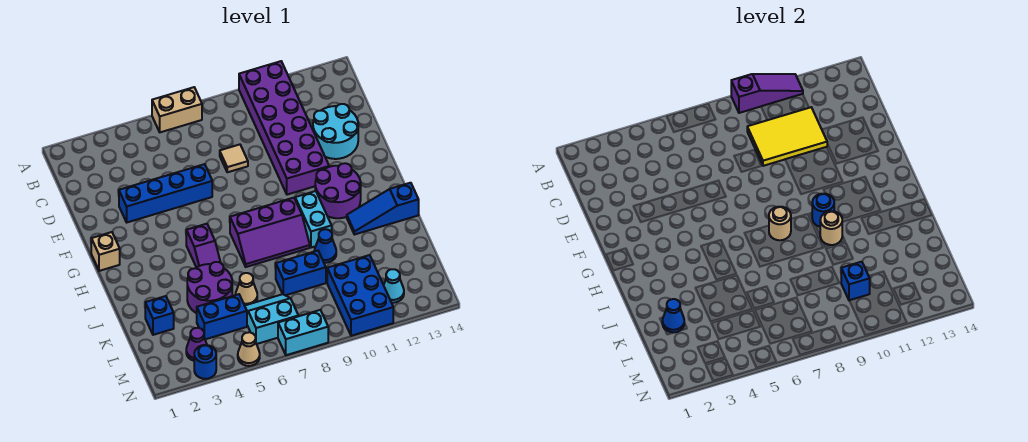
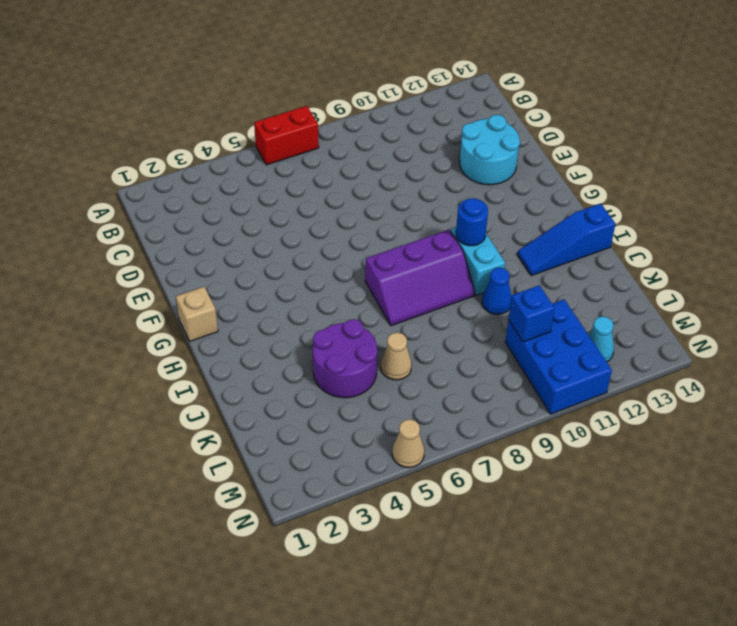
red brick A6:A7 level 1 -> tan brick A6:A7 level 1
none -> purple brick A10:F11 level 1
none -> tan tile D8 level 1
none -> blue brick E3:E6 level 1
none -> purple round brick G11:H12 level 1

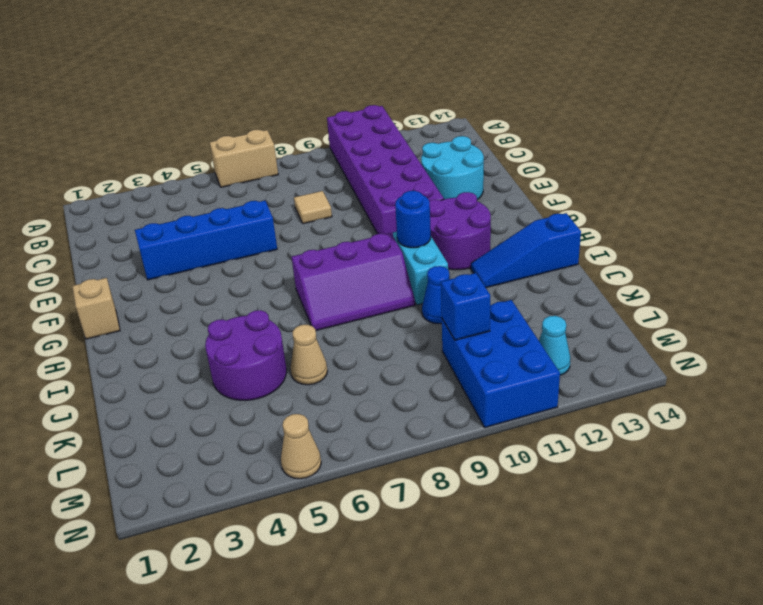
none -> purple slope H5:I5 level 1 top H
none -> blue brick K2 level 1
none -> blue brick K8:K9 level 1
none -> blue brick L4:L5 level 1

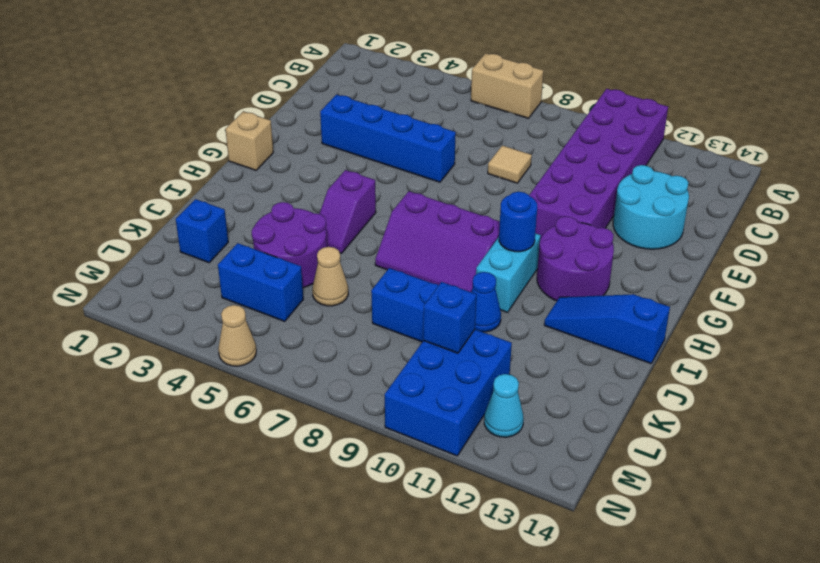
none -> cyan slope L6:M7 level 1 top M
none -> purple cone M3 level 1
none -> blue round brick N3 level 1
none -> cyan brick N7:N8 level 1

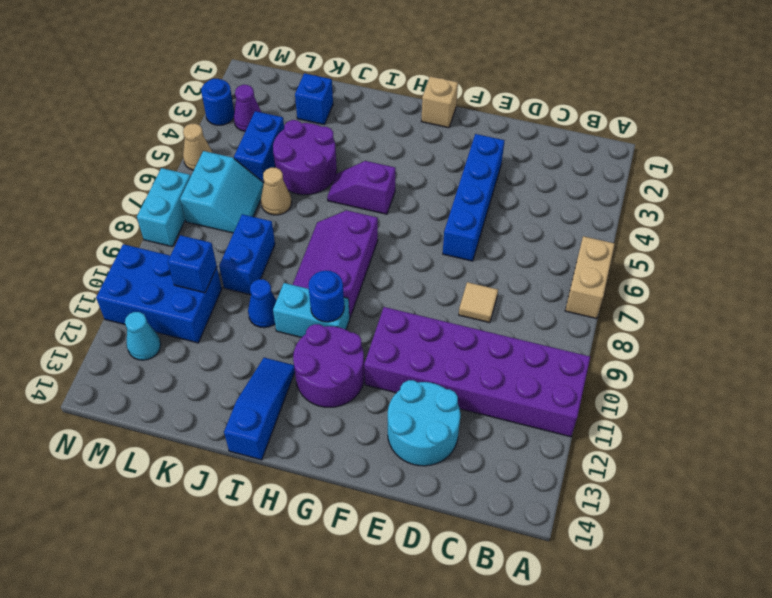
none -> purple slope A9:A11 level 2 top 9
none -> yellow tile C9:D11 level 2
none -> tan round brick H8 level 2
none -> tan round brick I10 level 2

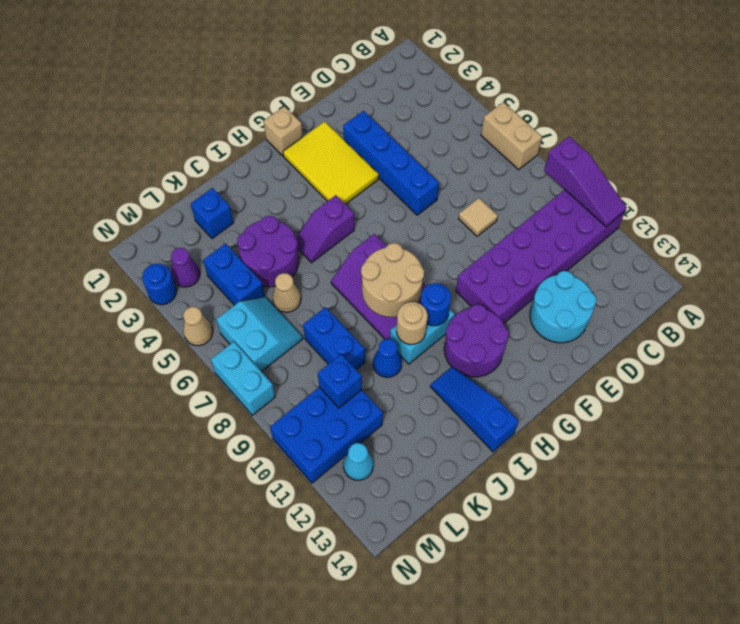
yellow tile F2:G4 level 1 -> yellow tile C9:D11 level 2
tan round brick H8:I9 level 2 -> tan round brick H8 level 2
none -> blue cone K2 level 2

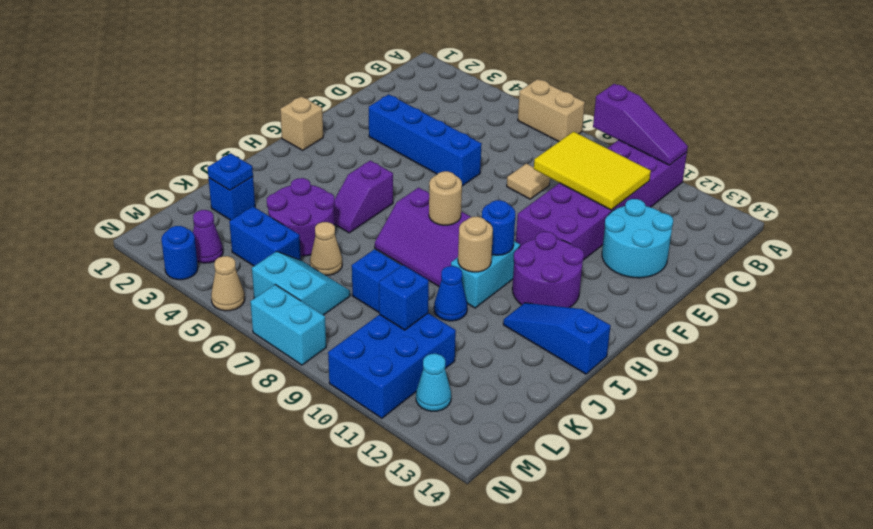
blue plate K2 level 2 -> blue cone K2 level 2

